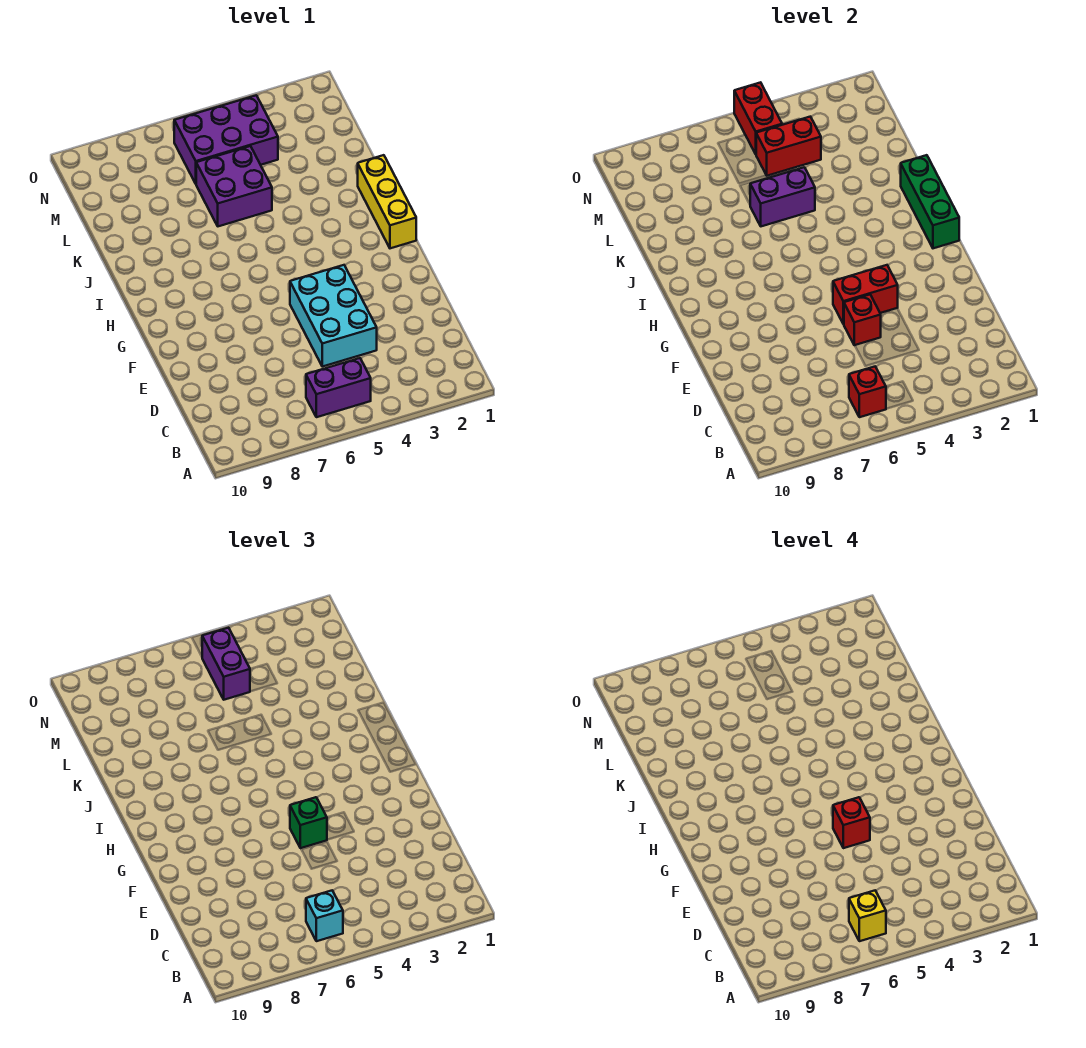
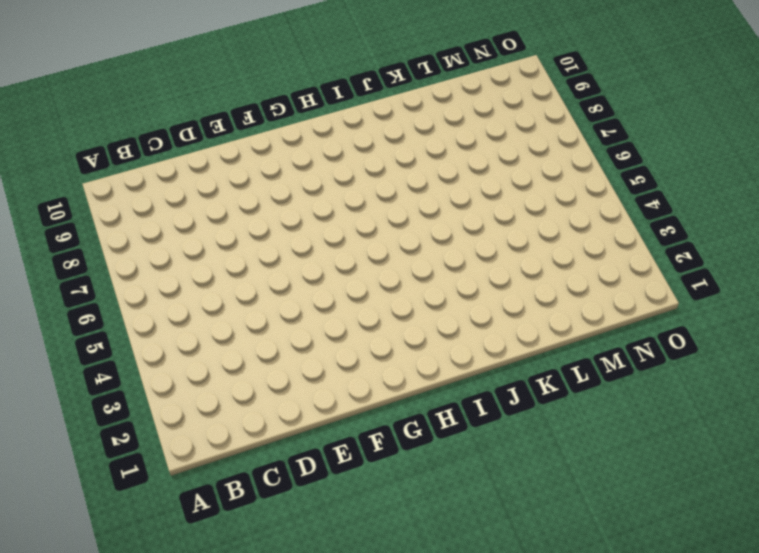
none -> purple brick B5:B6 level 1
none -> cyan brick D4:F5 level 1
none -> yellow brick H1:J1 level 1

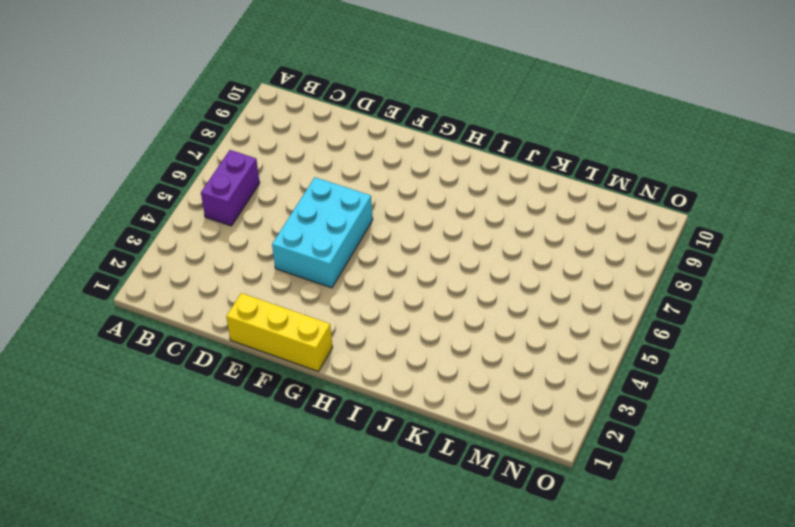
yellow brick E1:G1 level 1 -> yellow brick H1:J1 level 1
cyan brick E4:F6 level 1 -> cyan brick D4:F5 level 1
none -> purple brick K5:L6 level 1
none -> purple brick M4:N6 level 1
none -> red brick B6 level 2

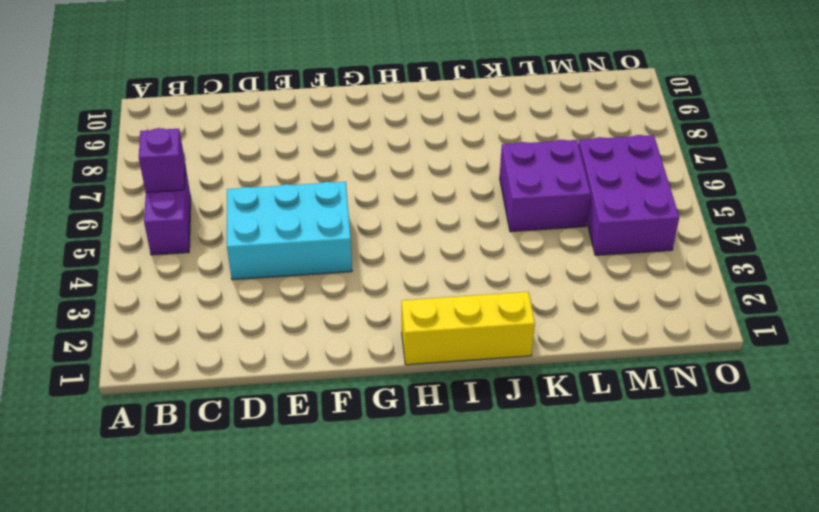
purple brick B6 level 2 -> red brick B6 level 2
none -> red brick E5 level 2
none -> red brick F4:F5 level 2
none -> green brick H1:J1 level 2

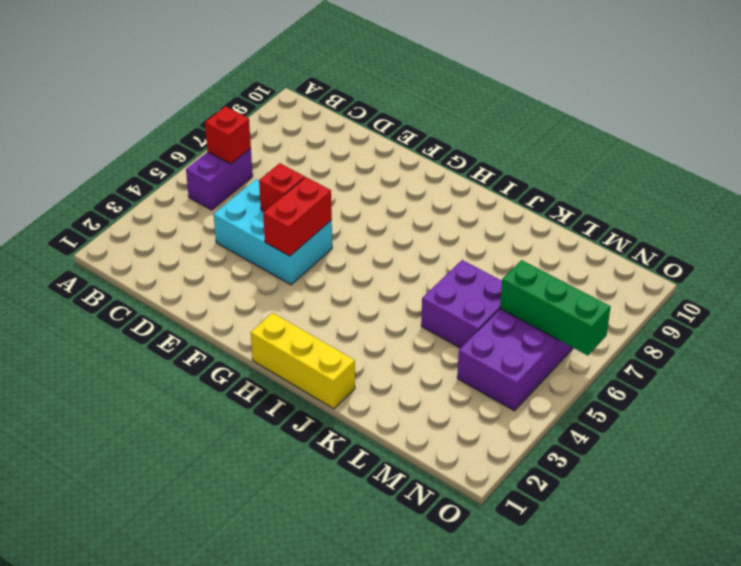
green brick M6:O6 level 2 -> green brick H1:J1 level 2
none -> purple brick K5:K6 level 2
none -> red brick M4:M5 level 2
none -> red brick N5:O5 level 2

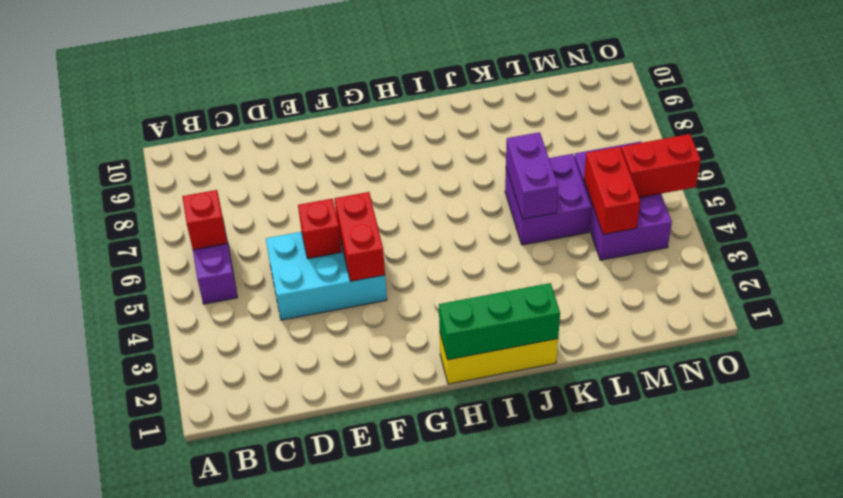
none -> cyan brick B6 level 3
none -> green brick F5 level 3
none -> purple brick M5:N5 level 3

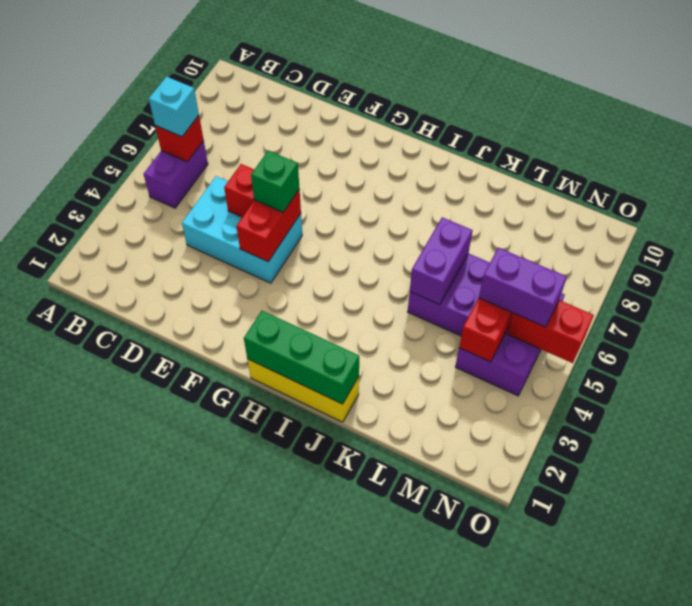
none -> yellow brick B6 level 4
none -> red brick F5 level 4

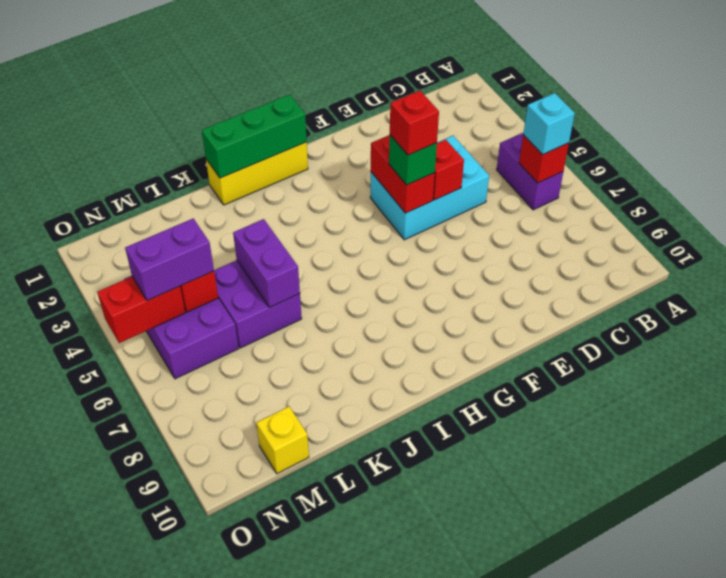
yellow brick M10 level 1 -> yellow brick B6 level 4

